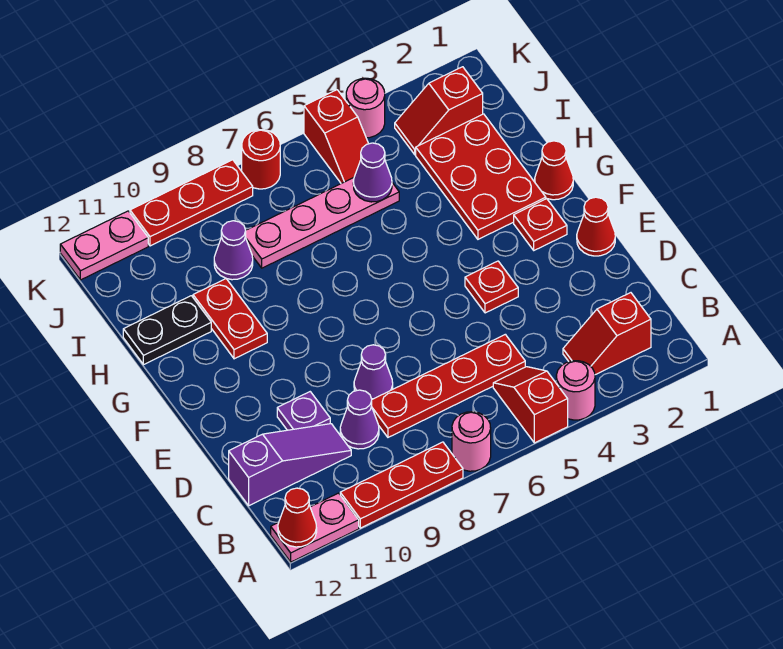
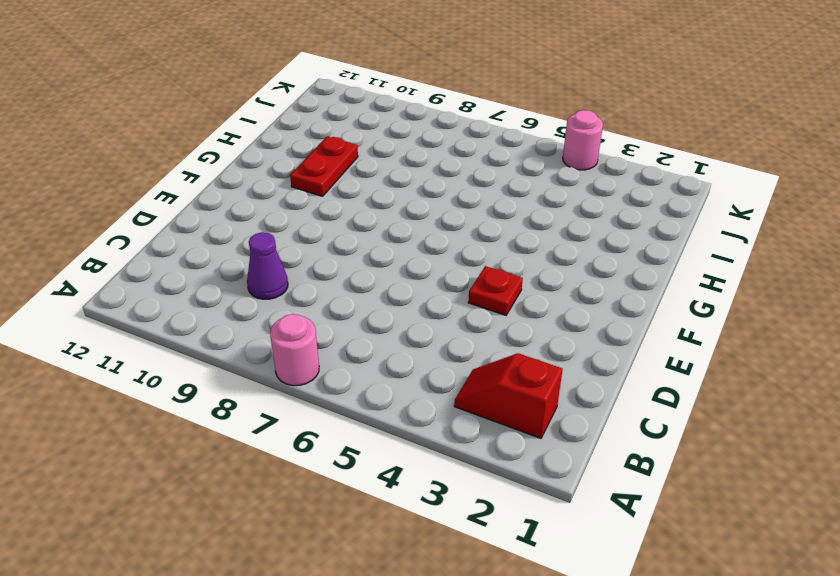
none -> pink round brick A4 level 1
none -> red slope A5:B5 level 1 top A
none -> red plate A8:A10 level 1

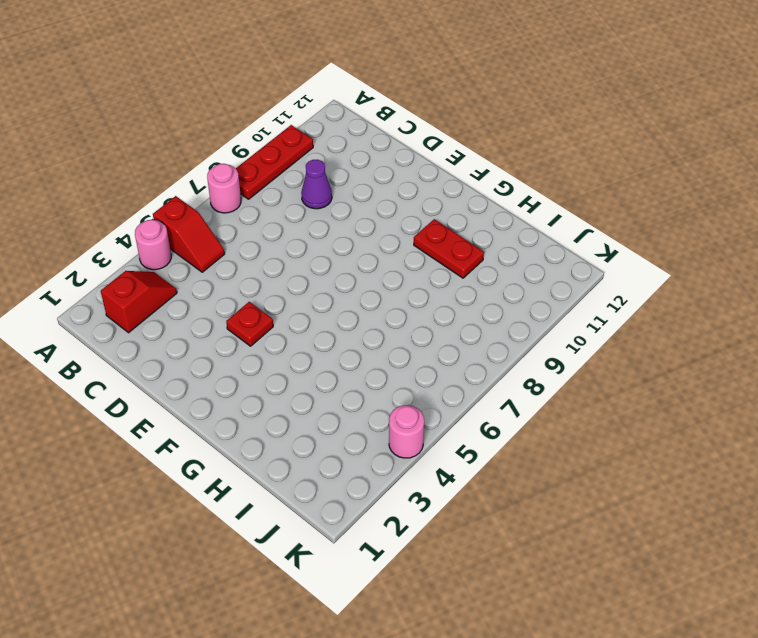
none -> pink plate A11:A12 level 1
none -> red plate C5:C8 level 1
none -> purple slope C10:C12 level 1 top 12

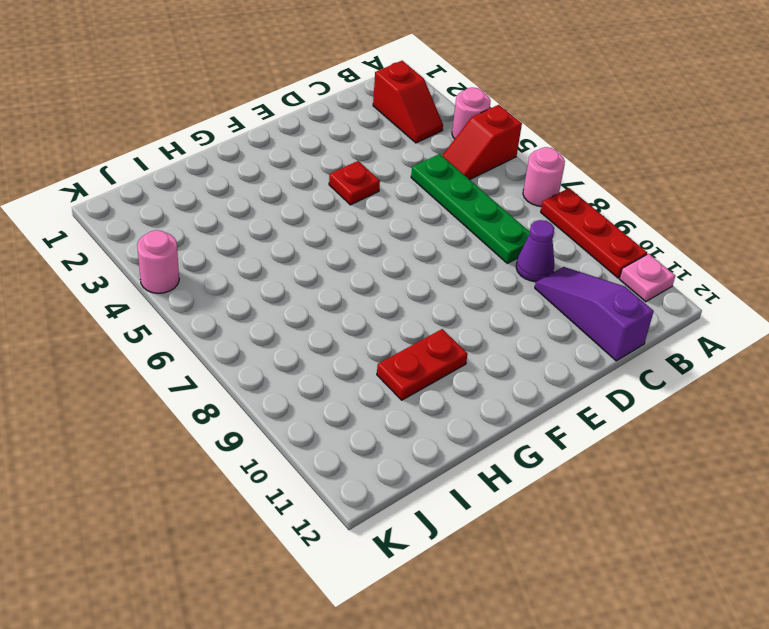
pink plate A11 level 1 -> pink plate A11:A12 level 1
green plate C5:C8 level 1 -> red plate C5:C8 level 1
none -> purple cone D8 level 1
none -> purple plate D10 level 1
none -> red cone E1 level 1

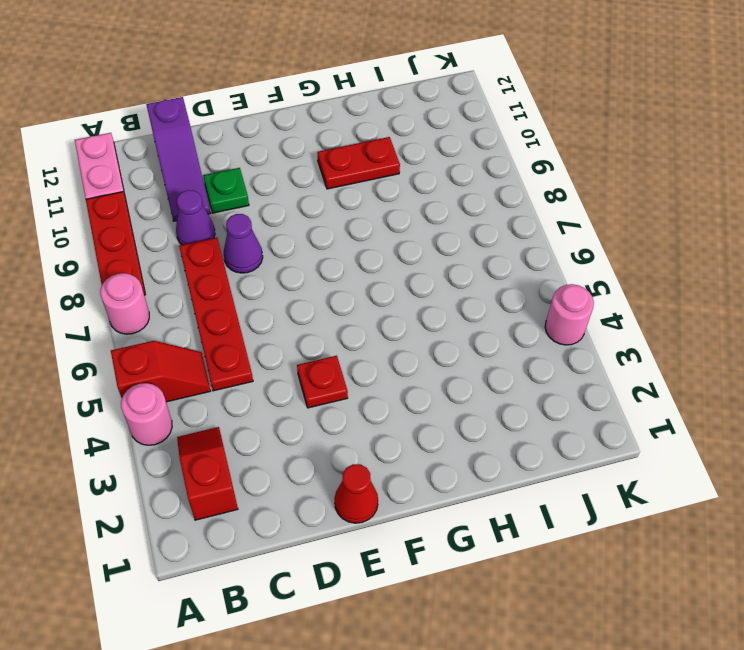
green plate D10 level 1 -> purple plate D10 level 1
none -> red plate F2 level 1
none -> red cone G1 level 1
none -> red plate G2:I3 level 1

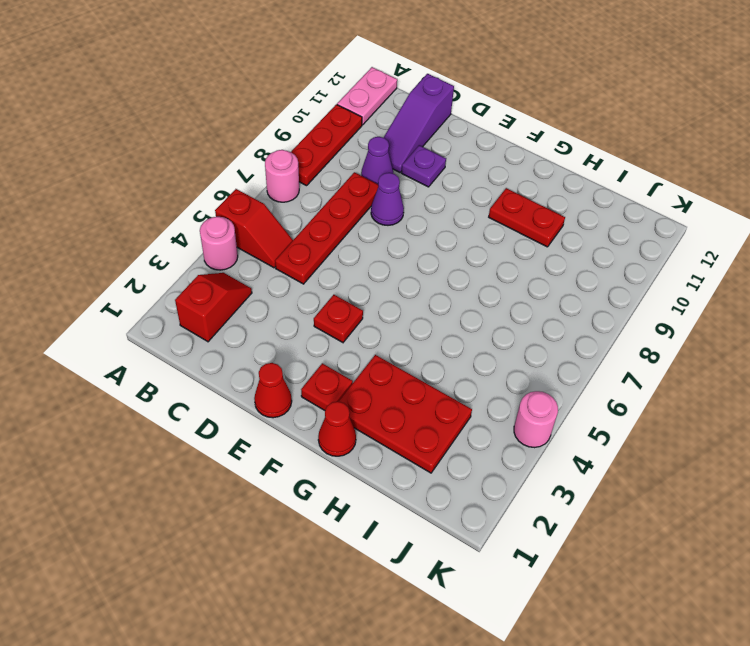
none -> black plate H11:H12 level 1
none -> pink plate I5:I8 level 1
none -> purple cone I9 level 1

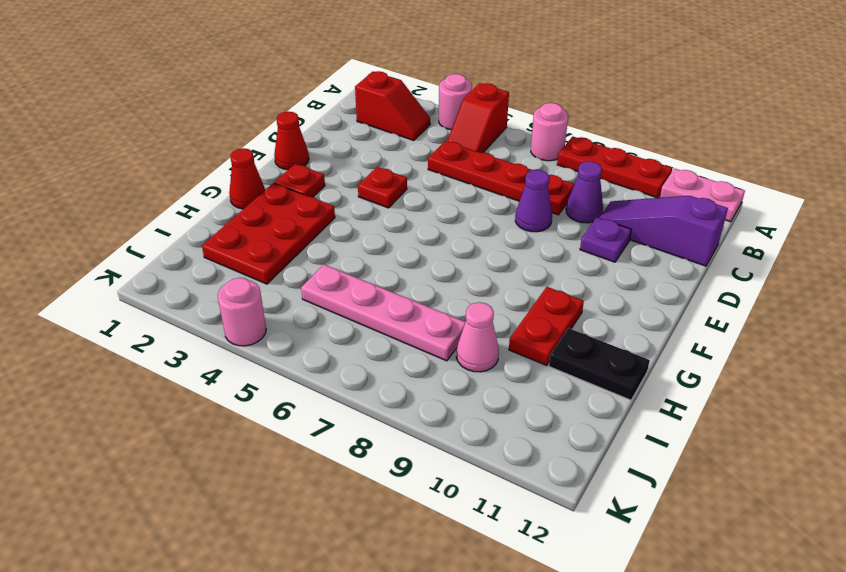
pink cone I9 level 1 -> purple cone I9 level 1
none -> red slope J2:J3 level 1 top 2
none -> red slope J5:K5 level 1 top K
none -> red round brick K7 level 1

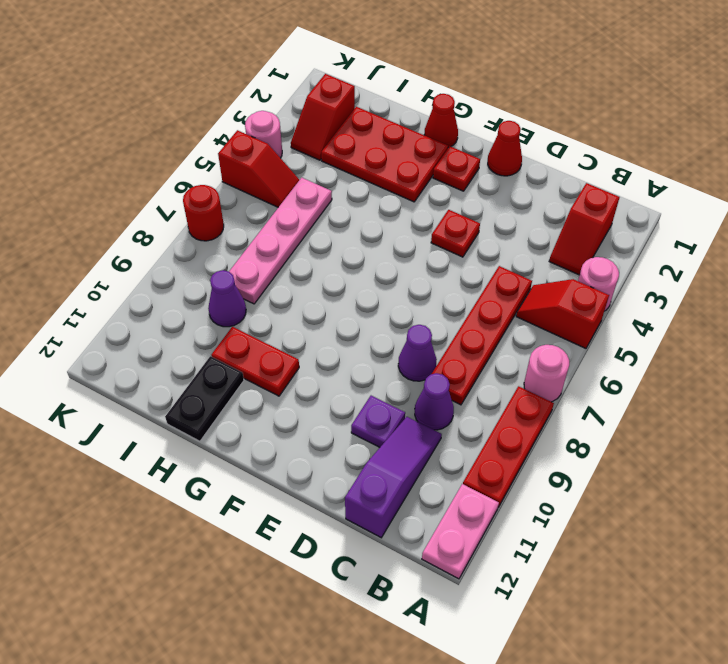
none -> red plate K8:K10 level 1
none -> pink plate K11:K12 level 1
none -> red cone A12 level 2

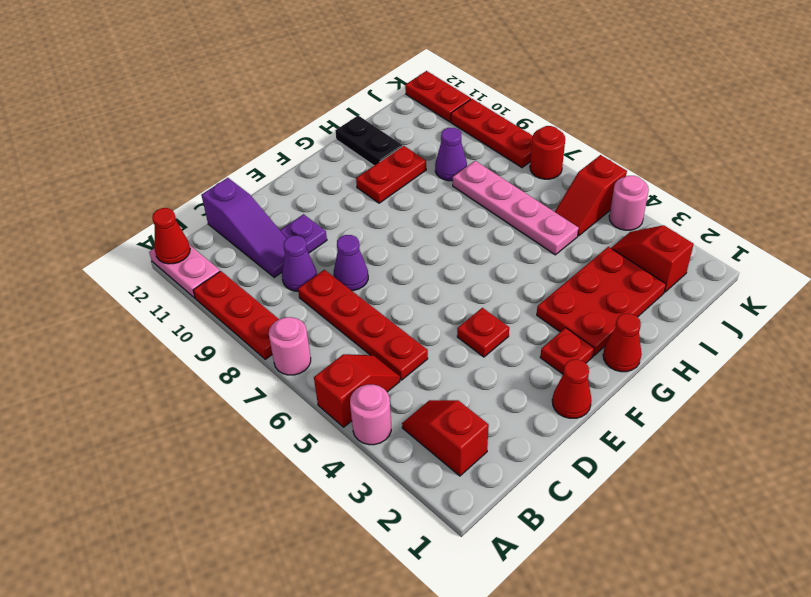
red plate K11:K12 level 1 -> pink plate K11:K12 level 1
none -> purple cone I5 level 2

